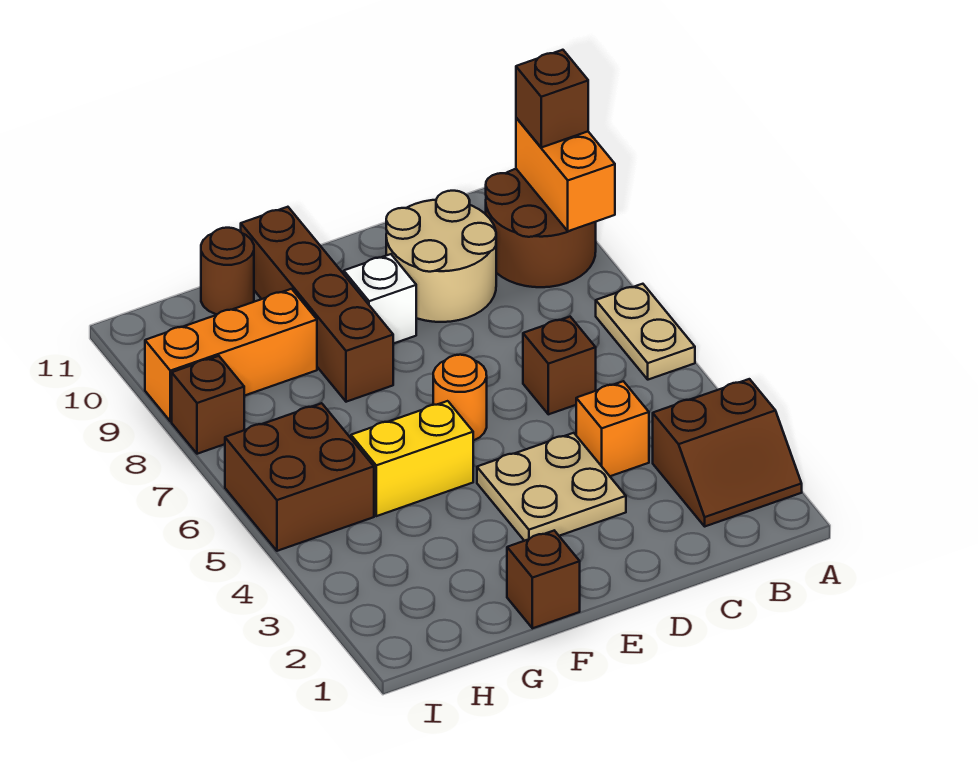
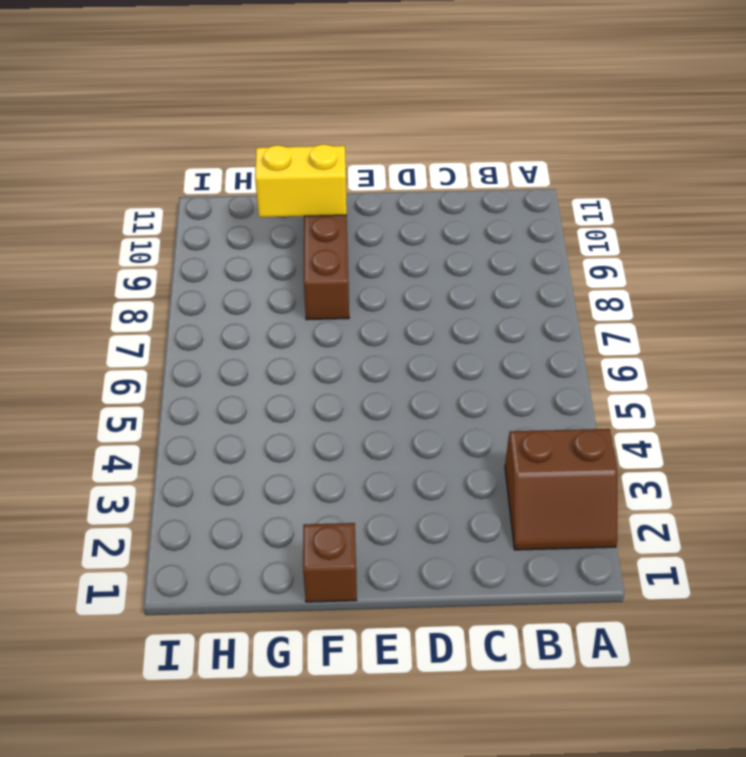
yellow brick F10:G10 level 2 -> yellow brick F5:G5 level 1
none -> tan plate A6:A7 level 1
none -> brown round brick A9:B10 level 1
none -> orange brick C4 level 1

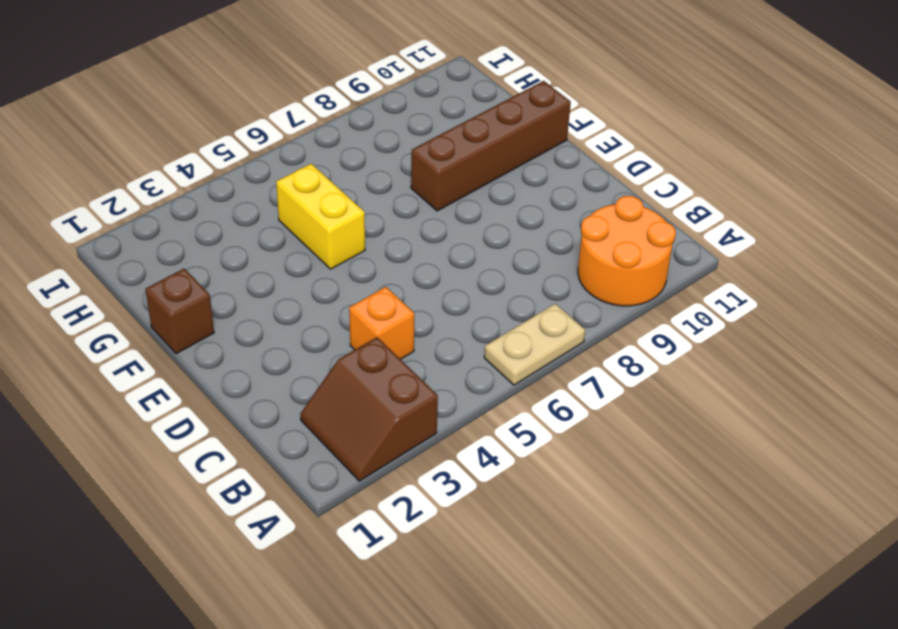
orange round brick A9:B10 level 1 -> brown round brick A9:B10 level 1
none -> brown brick C6 level 1
none -> tan round brick C9:D10 level 1
none -> tan plate D3:E4 level 1

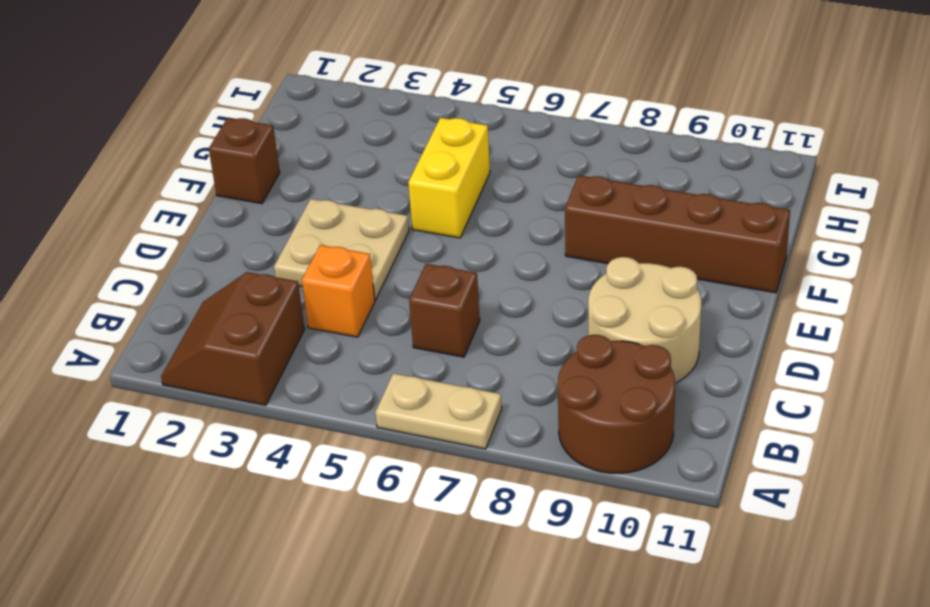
none -> orange round brick E6 level 1
none -> white brick E9 level 1
none -> orange brick G9:I9 level 1

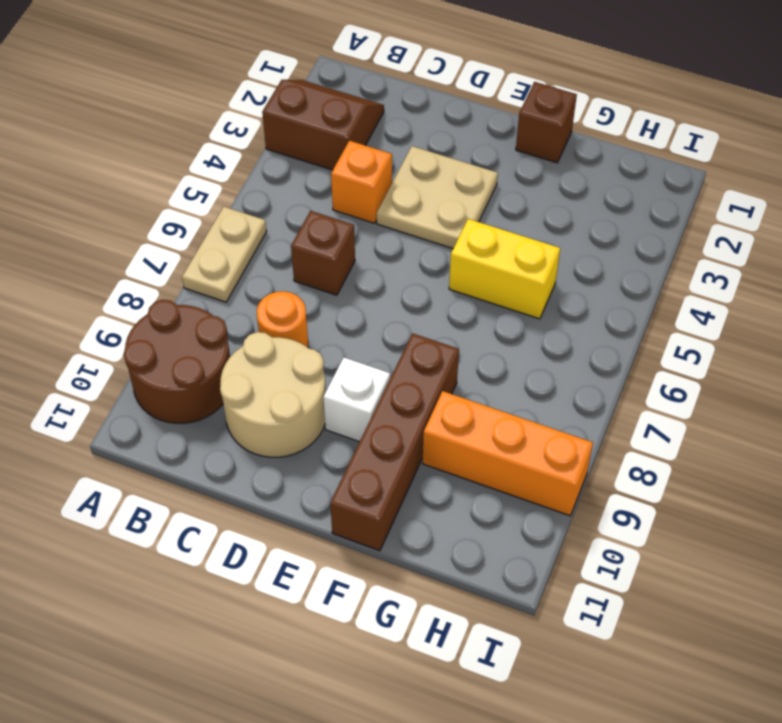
orange round brick C8 level 1 -> orange round brick E6 level 1
none -> brown round brick G11 level 1
none -> brown brick H5:I6 level 1
none -> brown brick I8 level 1

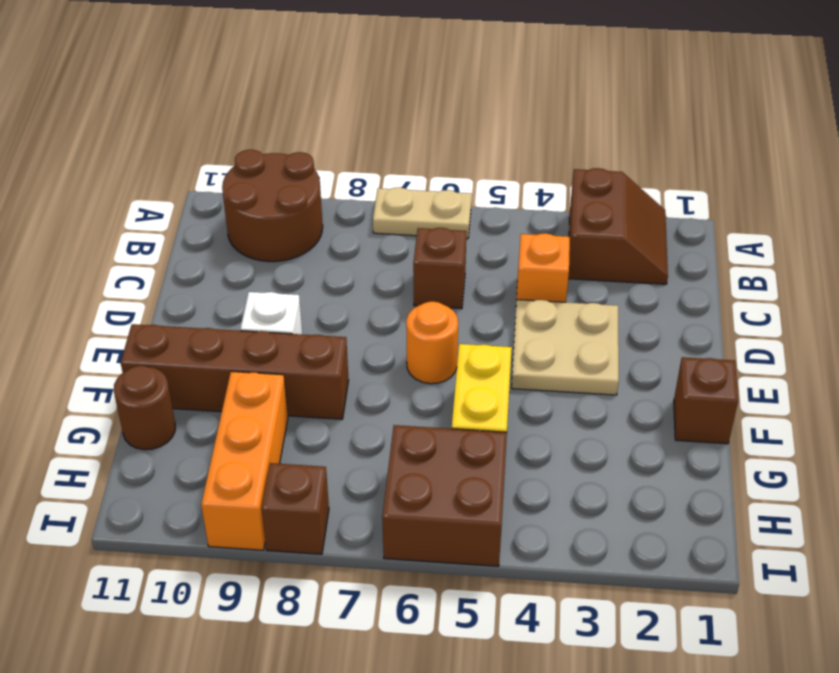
none -> tan round brick C9:D10 level 1
none -> orange brick A9:A10 level 2
none -> brown brick A10 level 3

